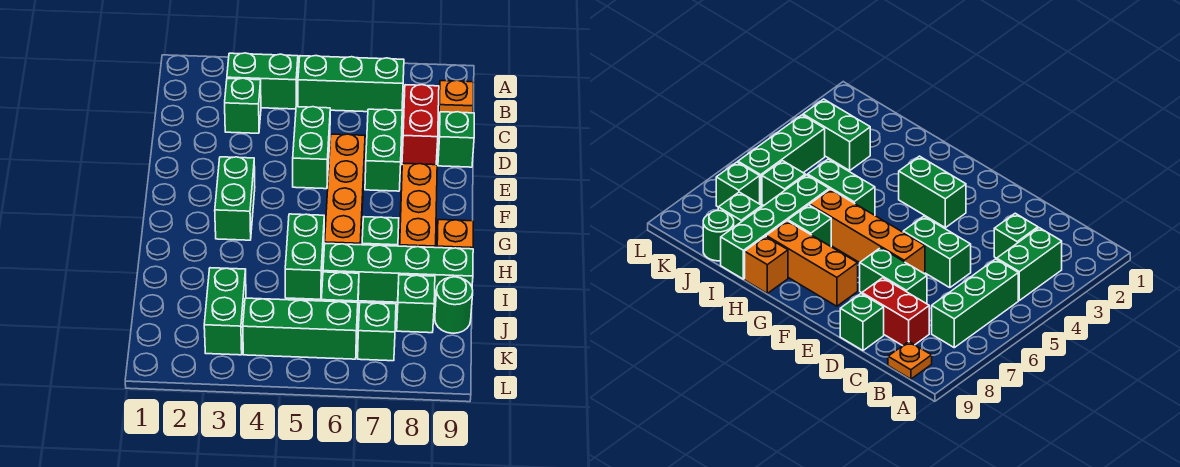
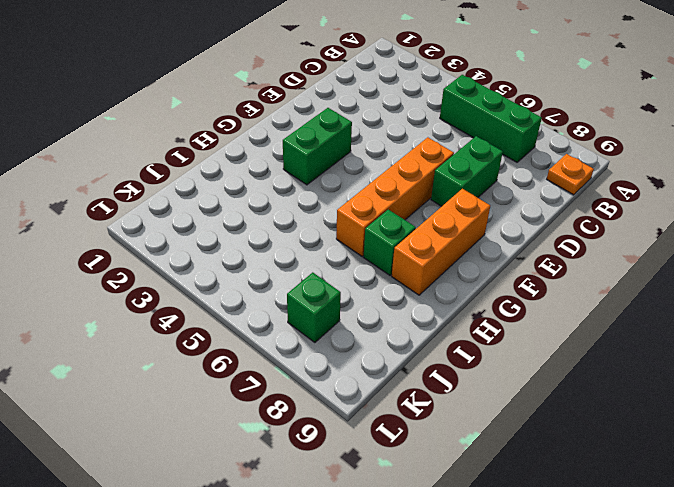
none -> green brick B3:B4 level 1
none -> green brick C3 level 1
none -> red brick C8:D8 level 1

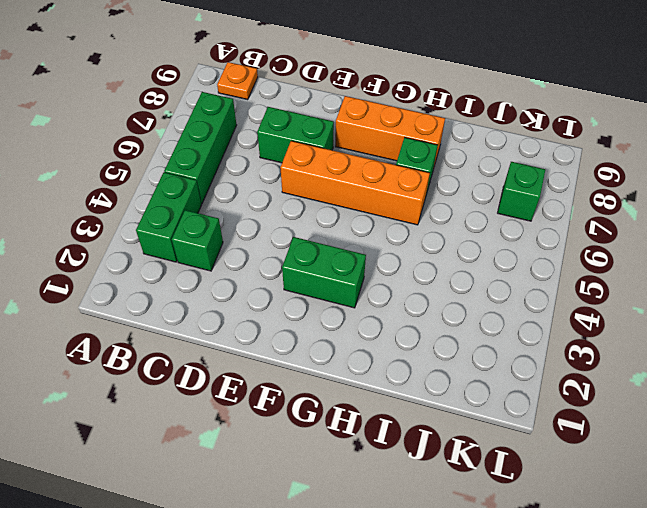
none -> red brick C8:D8 level 1
none -> green brick D5:E5 level 1
none -> green brick D9 level 1

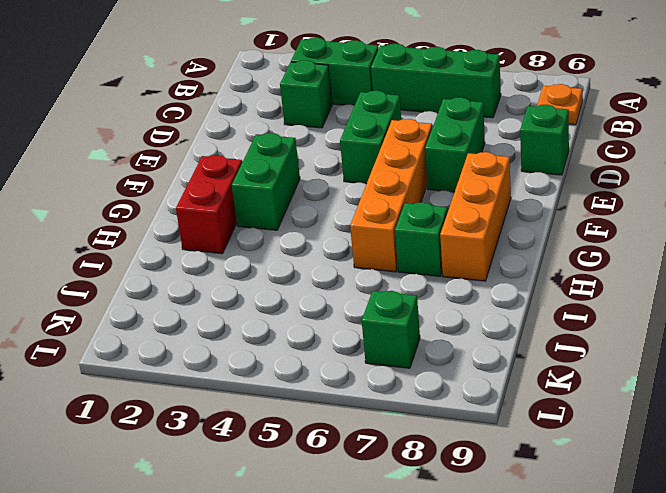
red brick G2:H2 level 1 -> red brick C8:D8 level 1
none -> green brick H5:I5 level 1
none -> orange brick H9 level 1
none -> green brick I6:I9 level 1

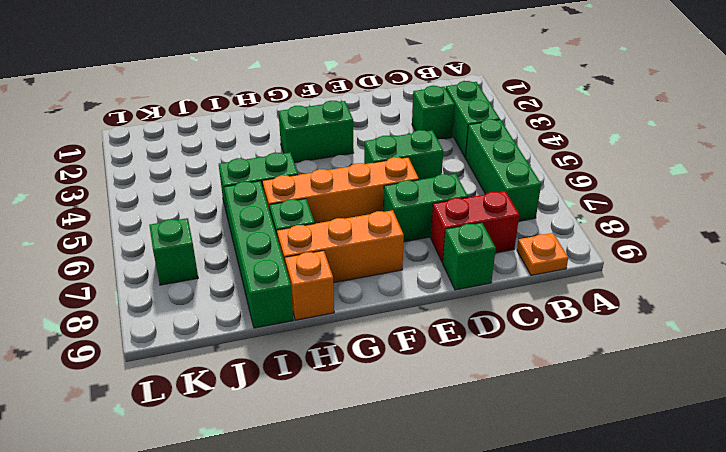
none -> green brick J3:K3 level 1
none -> green brick J6 level 1
none -> green brick J8 level 1

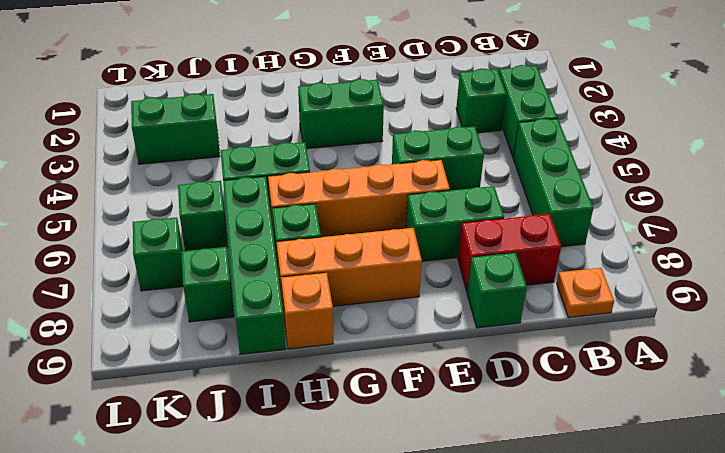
none -> green round brick J9 level 1
none -> green brick K4:K6 level 1

